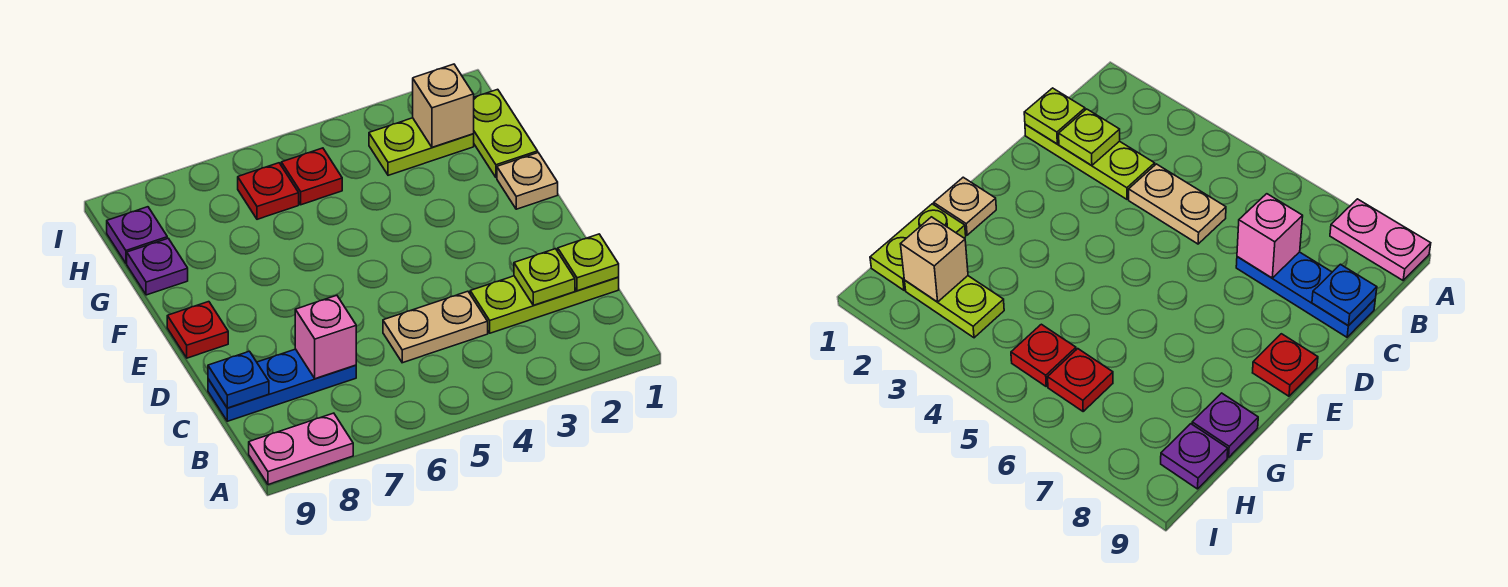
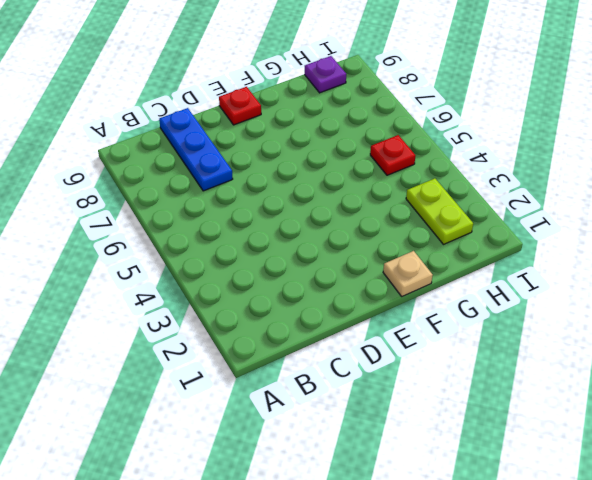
none -> pink plate A8:A9 level 1
none -> lime plate C1:C3 level 1
none -> tan plate C4:C5 level 1

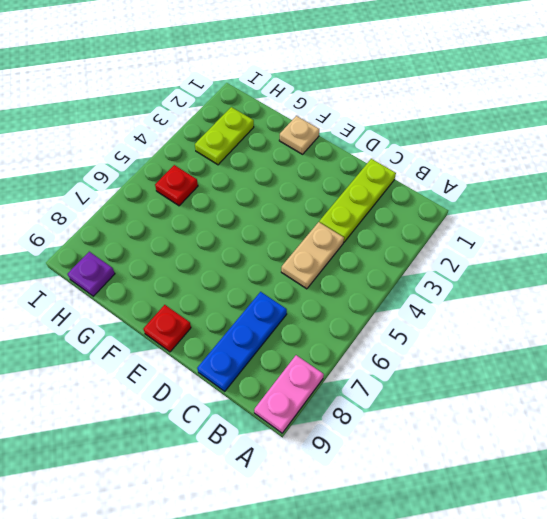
none -> lime plate G1:H1 level 1
none -> purple plate G9 level 1
none -> red plate H6 level 1

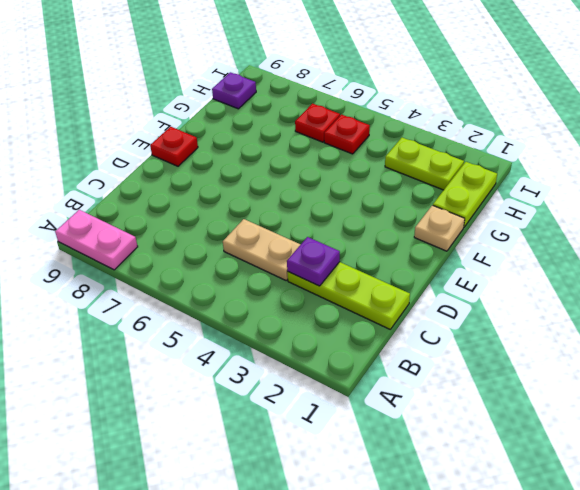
purple plate C3 level 2 -> purple plate G9 level 1
none -> blue plate C7:C9 level 1
none -> lime plate C1 level 2
none -> lime plate C2 level 2

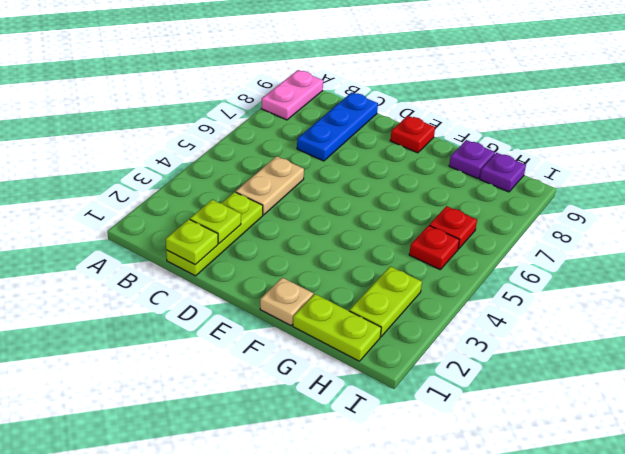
none -> pink brick C7 level 2
none -> blue plate C9 level 2
none -> tan brick H2 level 2

